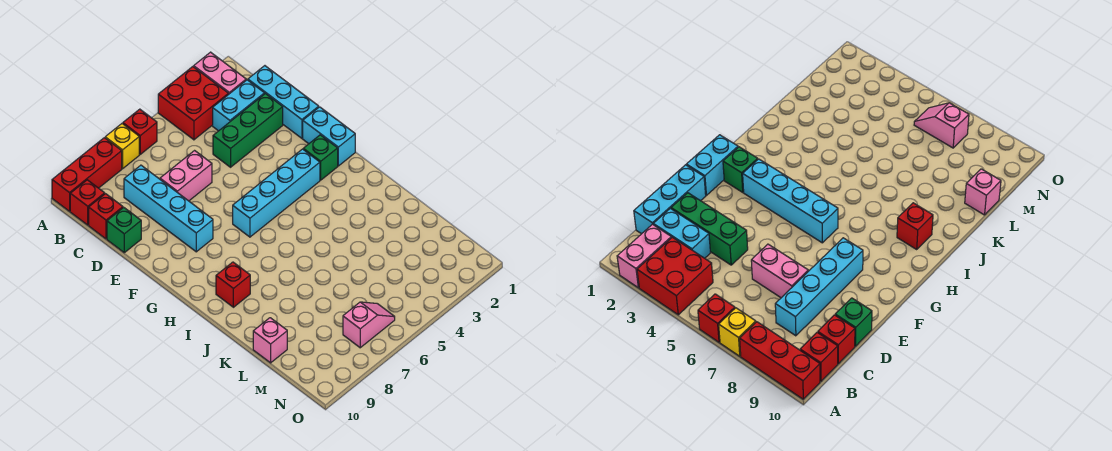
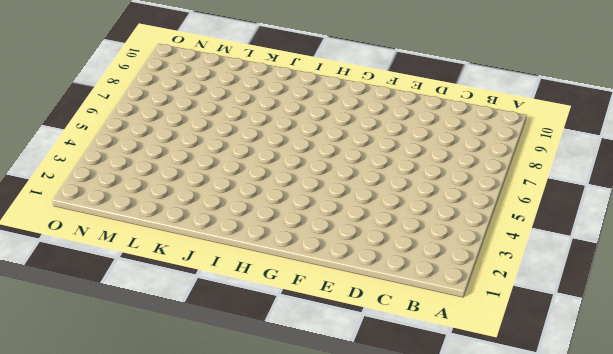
none -> pink brick A2:B2 level 1
none -> red brick A3:B4 level 1
none -> red brick A6 level 1

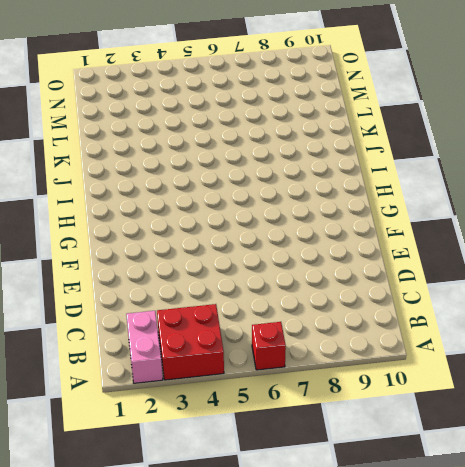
none -> yellow brick A7 level 1
none -> red brick A8:A10 level 1
none -> red brick B10 level 1

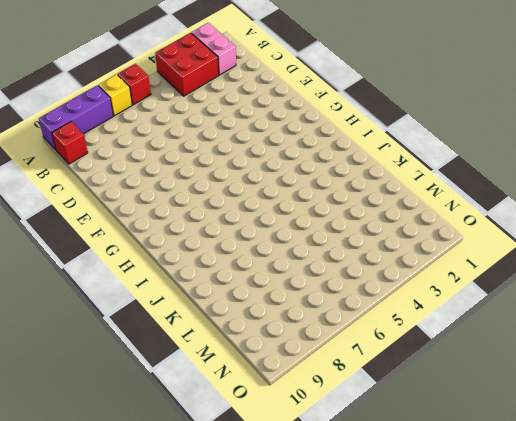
purple brick A8:A10 level 1 -> red brick A8:A10 level 1
none -> cyan brick C1:E1 level 1
none -> cyan brick C2:C3 level 1
none -> cyan brick C8:F8 level 1

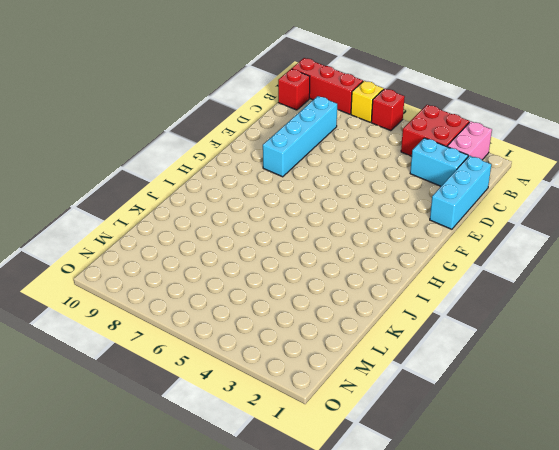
none -> red brick C10 level 1
none -> green brick D2:D4 level 1
none -> pink brick D6:D7 level 1

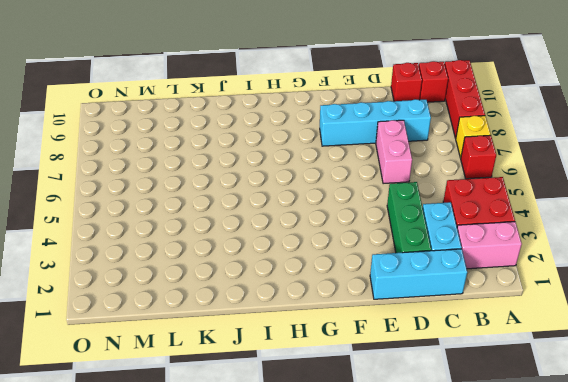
none -> green brick D10 level 1
none -> cyan brick F1:G1 level 1
none -> green brick G2 level 1

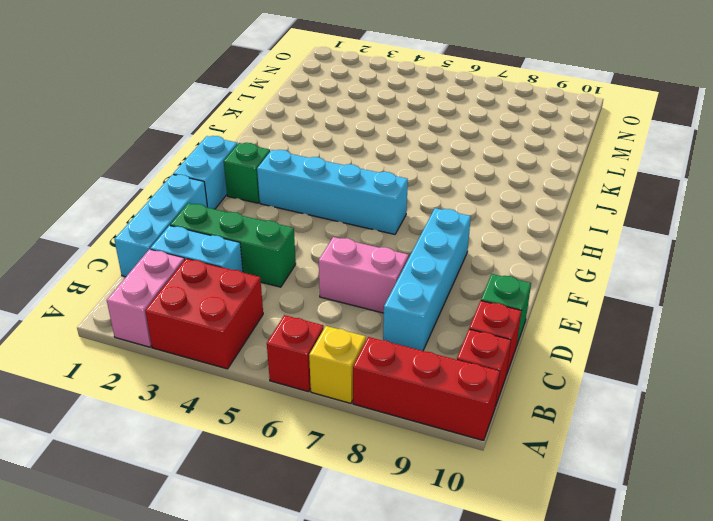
none -> red brick I9 level 1
none -> pink brick L10 level 1
none -> pink slope N6:N7 level 1 top 7

